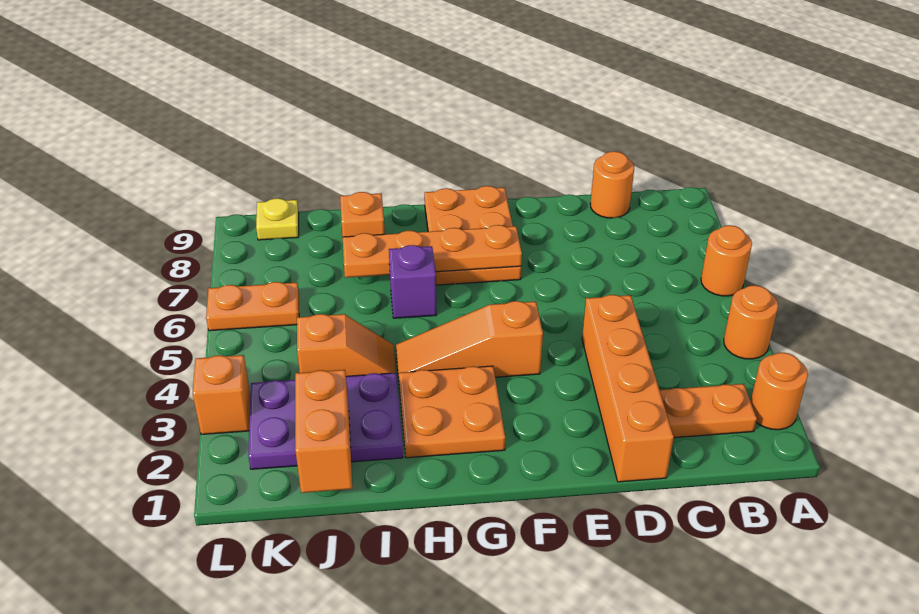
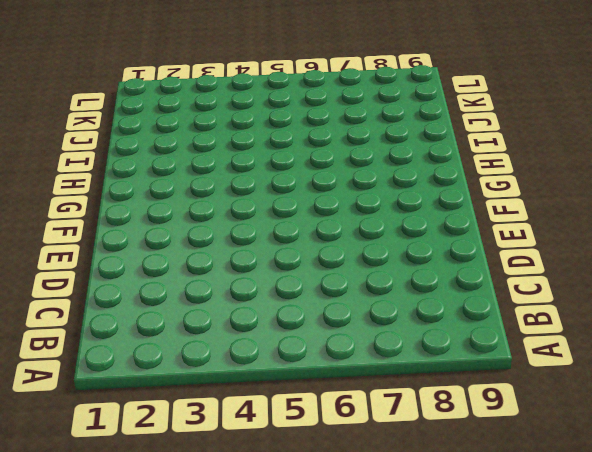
none -> orange round brick A2 level 1
none -> orange round brick A4 level 1
none -> orange round brick A6 level 1

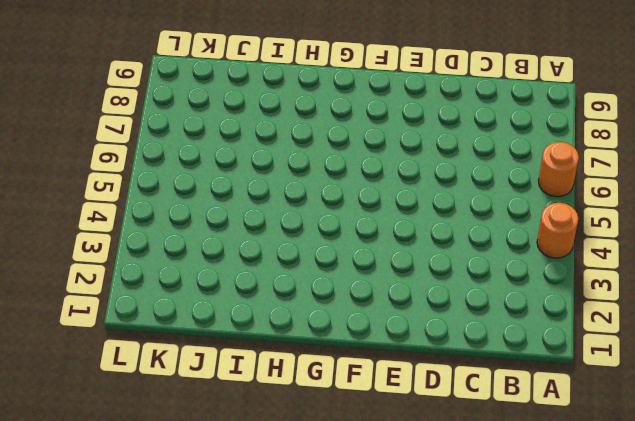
none -> orange round brick A2 level 1
none -> orange plate B2:C2 level 1
none -> orange round brick C9 level 1

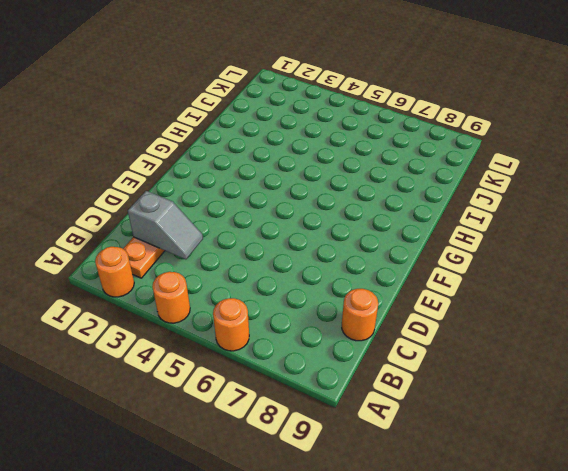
grey slope C2:C3 level 2 top 2 -> none
none -> orange brick D1:D4 level 1
none -> orange slope F4:H4 level 1 top F
none -> orange plate F7:G9 level 1

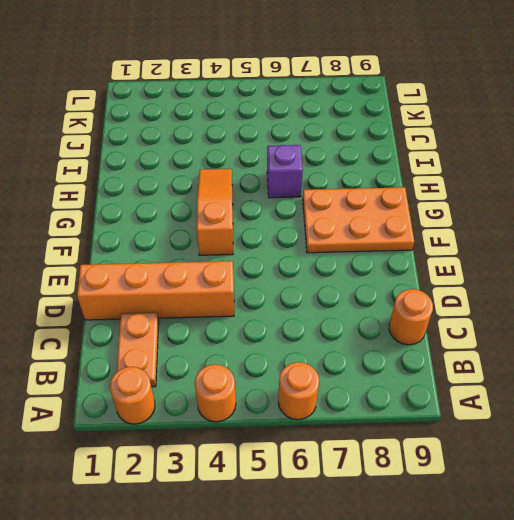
none -> orange plate G2:H3 level 1
none -> purple plate I2:K3 level 1
none -> orange slope I4:J4 level 1 top J

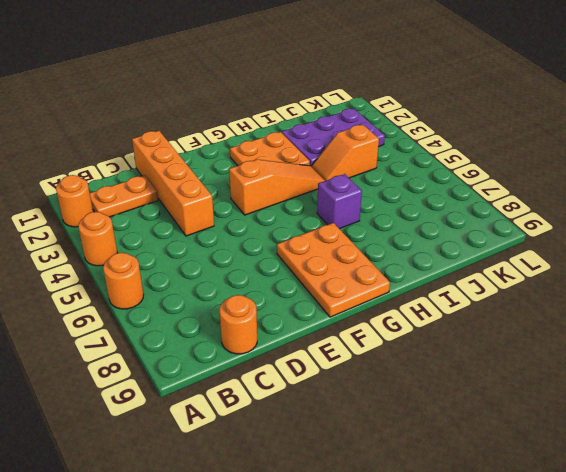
none -> orange brick I8 level 1
none -> orange plate K6:L6 level 1
none -> yellow plate K9 level 1

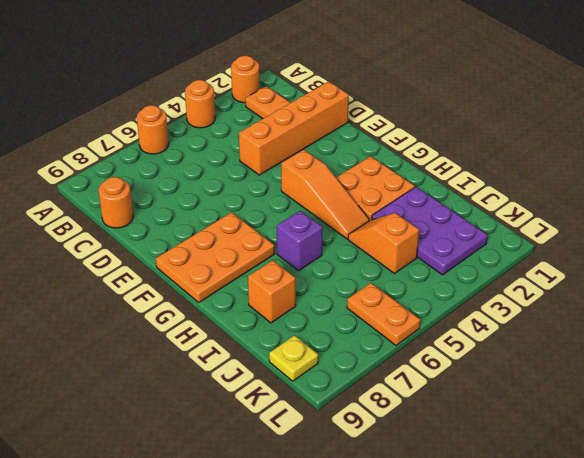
none -> orange brick L3 level 1
none -> orange plate F7:I7 level 2
none -> orange brick J1:J2 level 2

